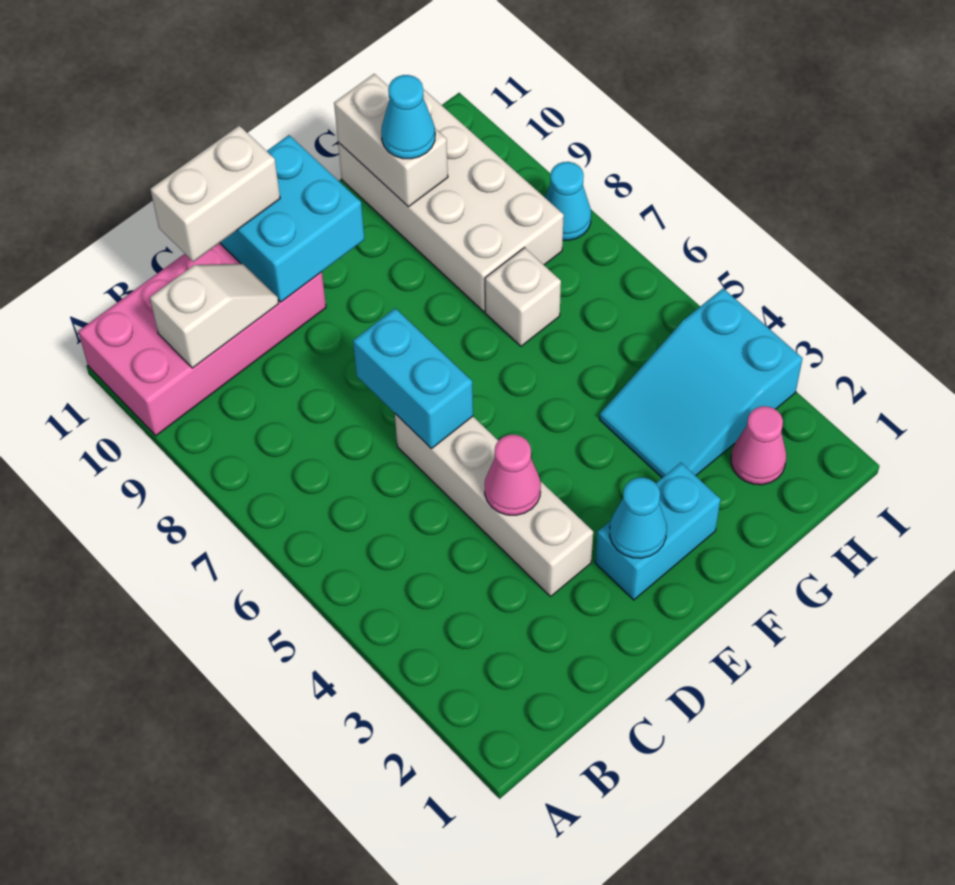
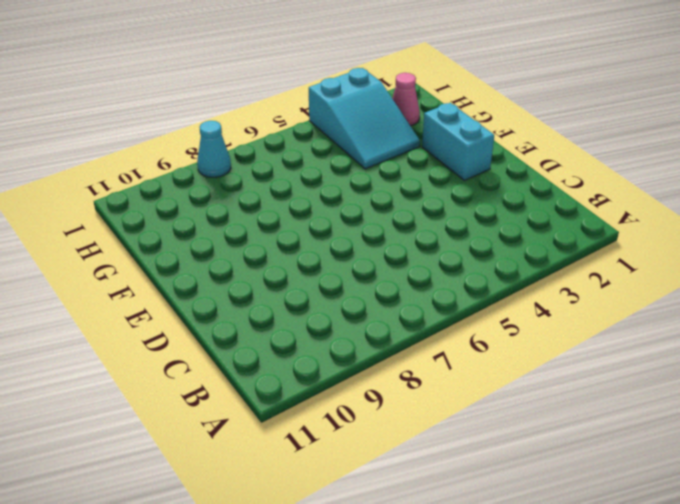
none -> pink brick A10:D11 level 1
none -> white brick D3:D6 level 1
none -> white brick G7 level 1

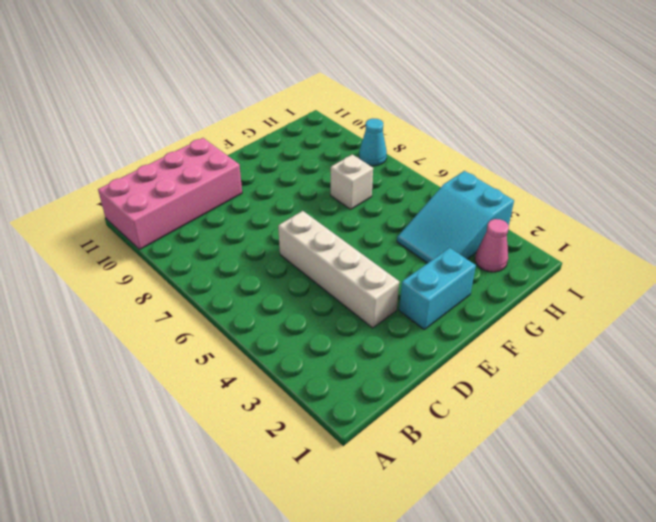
none -> white brick G8:H11 level 1
none -> white slope B10:C10 level 2 top B
none -> pink cone D4 level 2

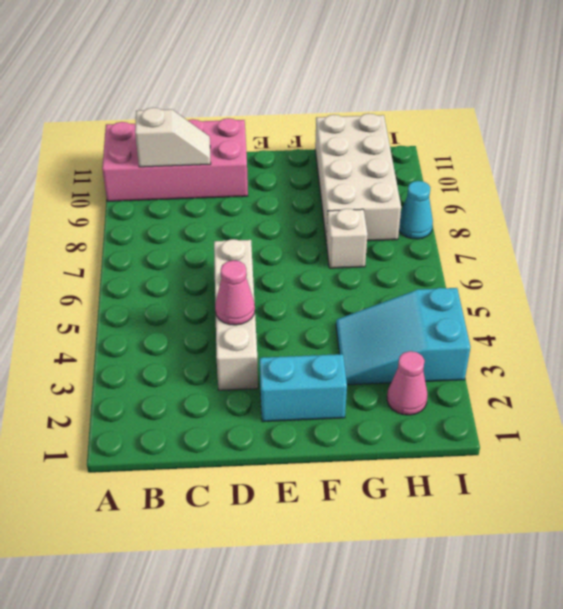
none -> cyan brick D6:D7 level 2
none -> cyan brick D10:E11 level 2
none -> cyan cone E2 level 2

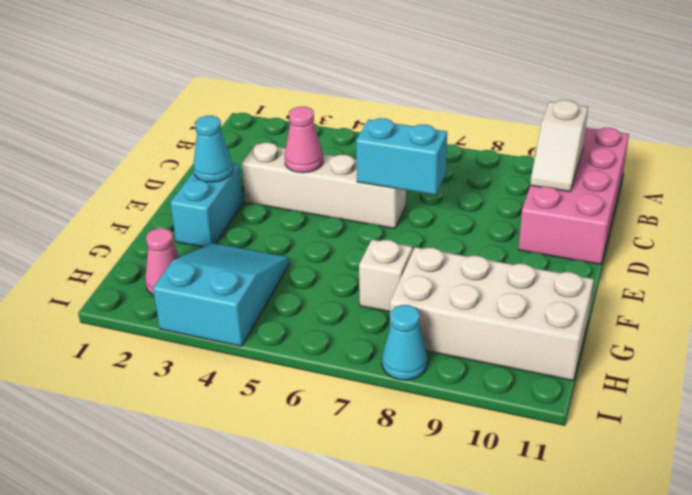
none -> cyan brick D10:E11 level 2
none -> white brick G10:G11 level 2
none -> white brick C11:D11 level 3

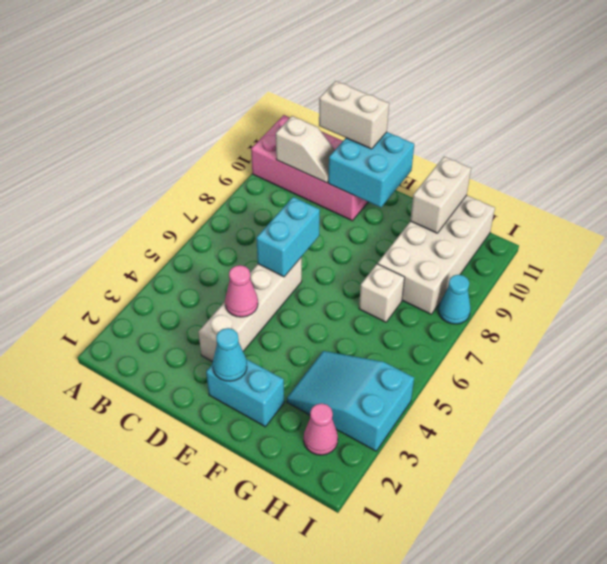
none -> cyan cone G10 level 3

